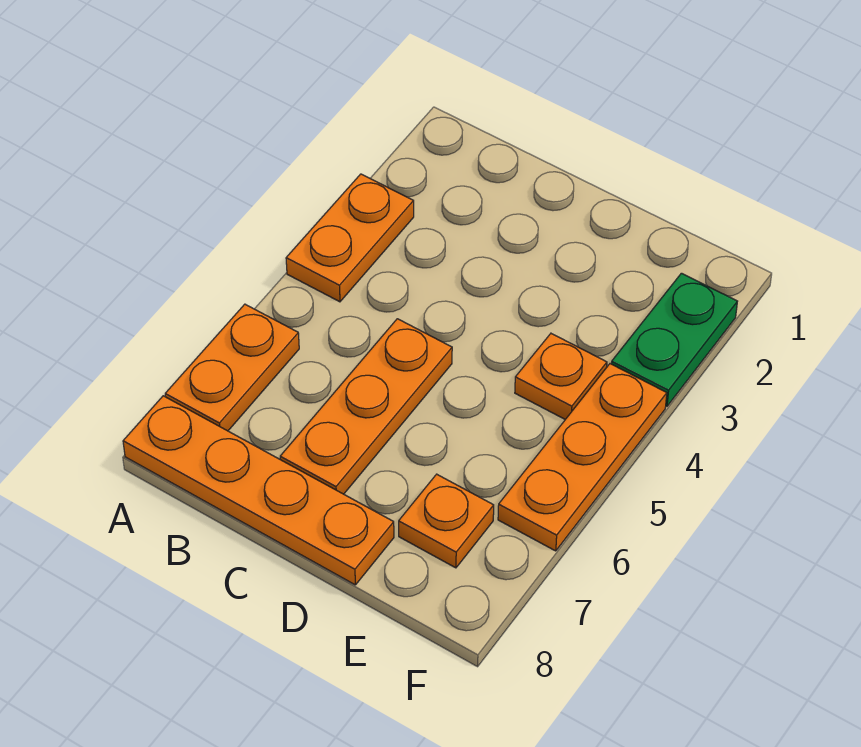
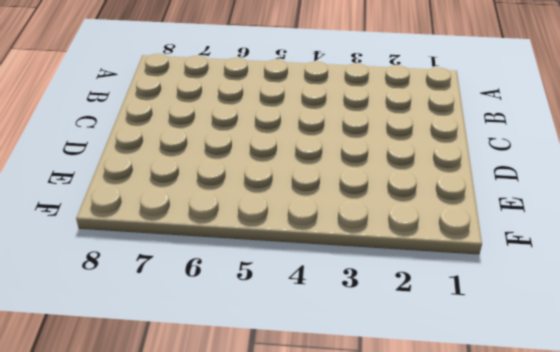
none -> orange plate A3:A4 level 1
none -> orange plate A6:A7 level 1

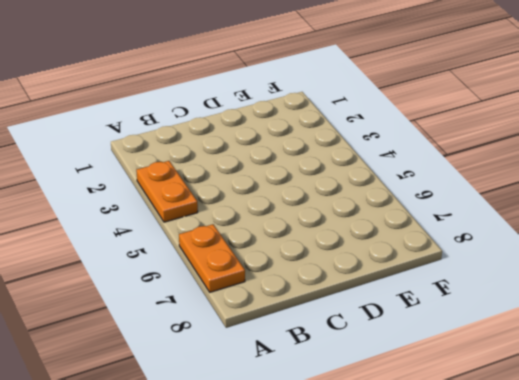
none -> orange plate A8:D8 level 1
none -> orange plate C5:C7 level 1

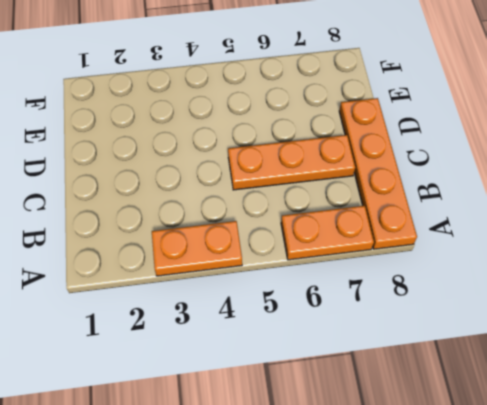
none -> orange plate E4 level 1
none -> orange plate E7 level 1

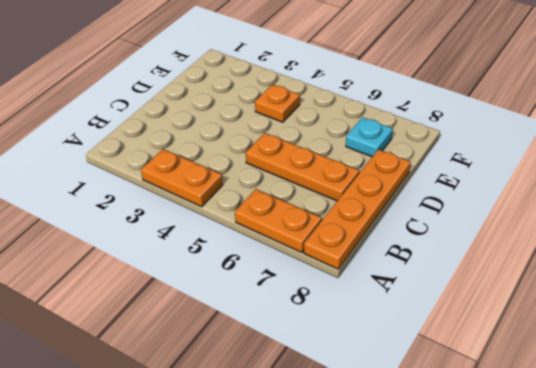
cyan plate E7 level 1 -> orange plate E7 level 1
none -> green plate F2:F3 level 1
none -> orange plate F4:F6 level 1

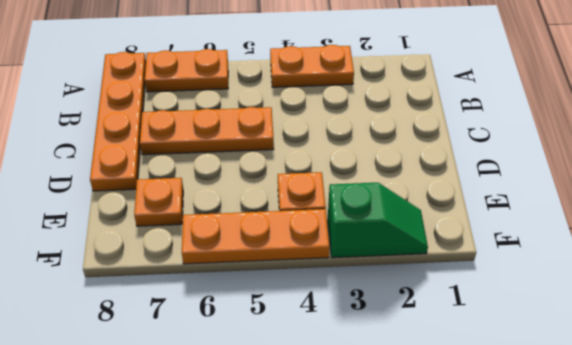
green slope F2:F3 level 1 top 3 -> green plate F2:F3 level 1

